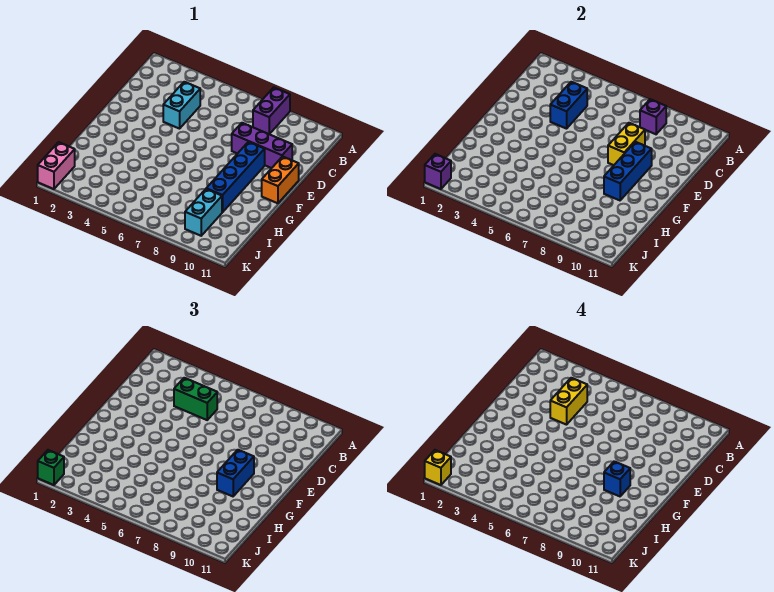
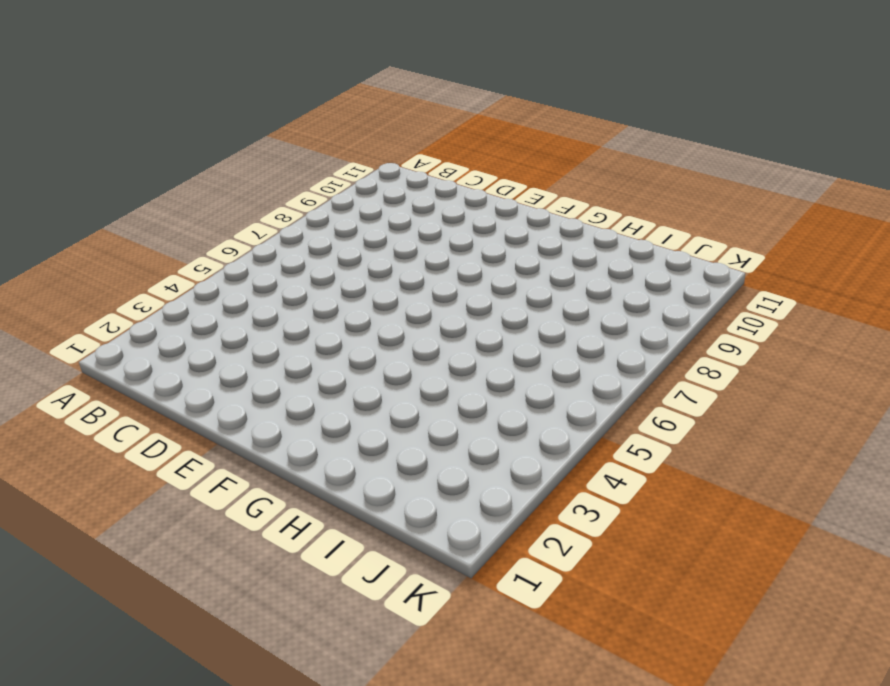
none -> purple brick A8:B8 level 1
none -> cyan brick C4:D4 level 1
none -> purple brick D8:D10 level 1

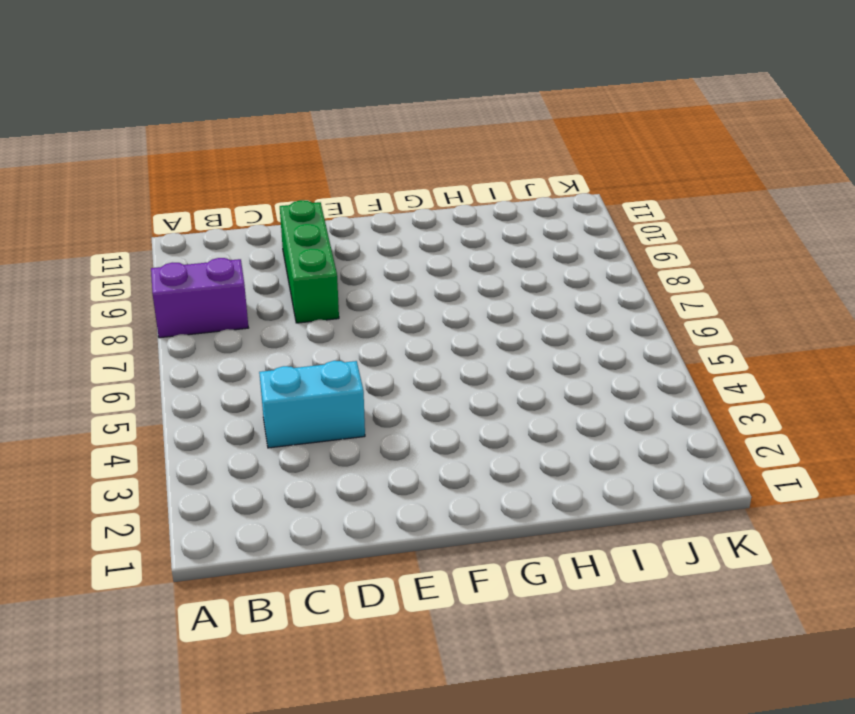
green brick D8:D10 level 1 -> purple brick D8:D10 level 1
none -> blue brick E9:H9 level 1
none -> orange brick E11:F11 level 1
none -> cyan brick I9:J9 level 1

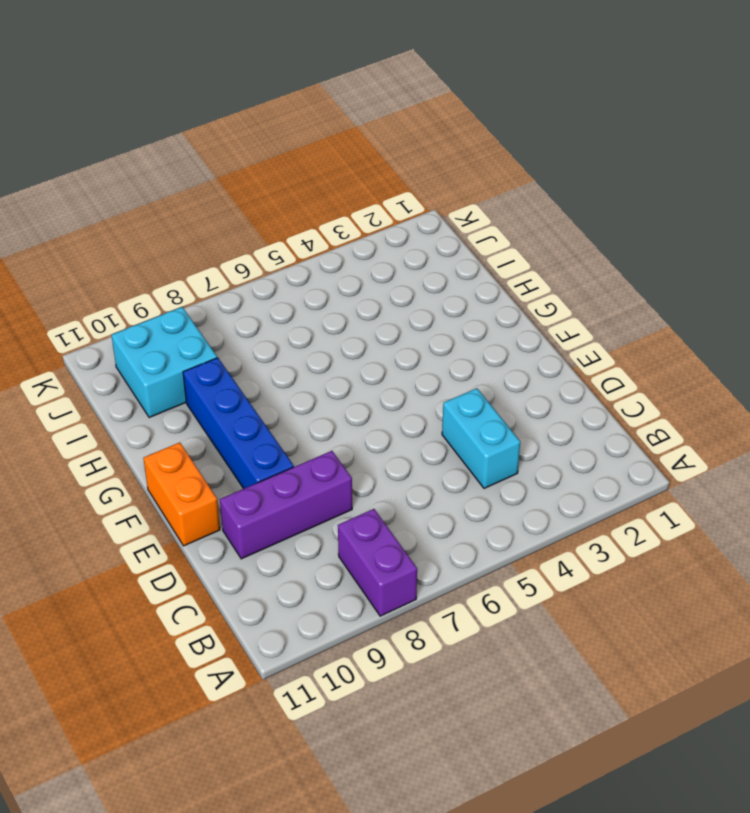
cyan brick I9:J10 level 1 -> cyan brick I9:J9 level 1
none -> pink brick J1:K1 level 1
none -> purple brick B8 level 2
none -> blue brick C4:D4 level 2

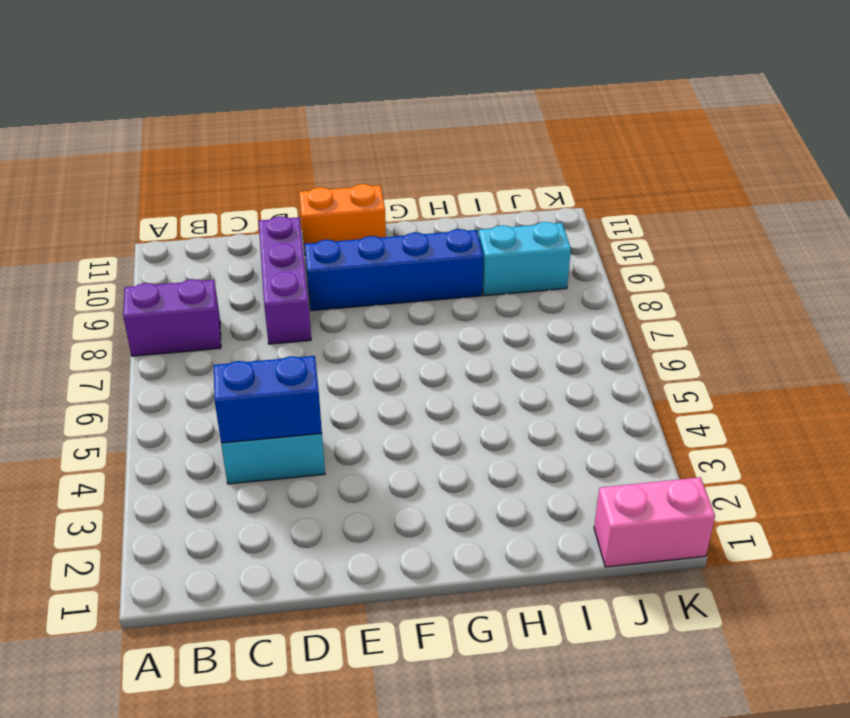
none -> purple brick B8 level 2
none -> yellow brick D8:E8 level 2
none -> blue brick E9:G9 level 2

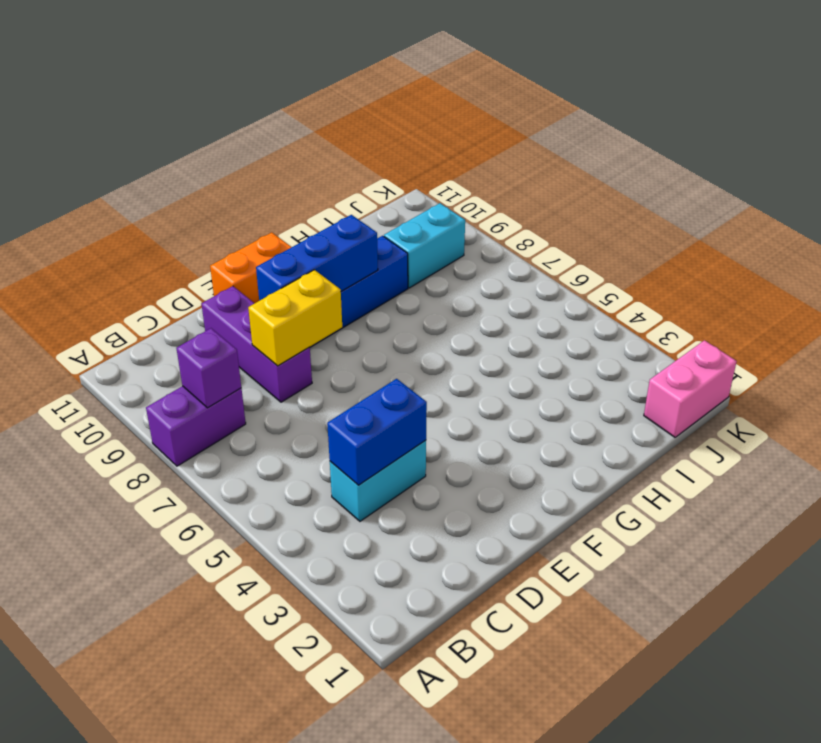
none -> purple brick K1 level 2
none -> green brick C4:C5 level 3
none -> blue brick F9:G9 level 3

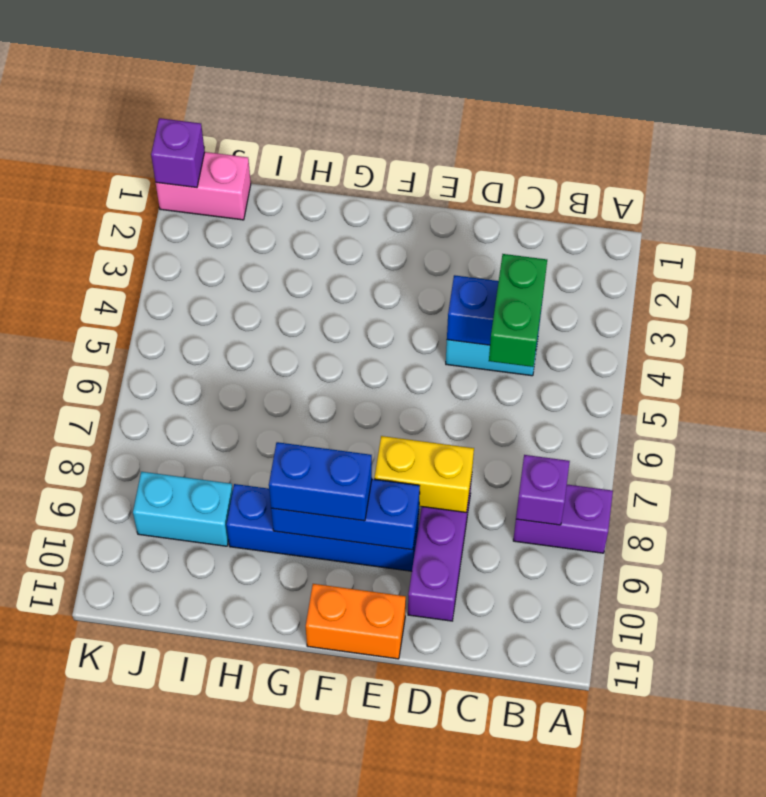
none -> green brick K1 level 3
none -> yellow brick C4:D4 level 4
none -> blue brick G9 level 4

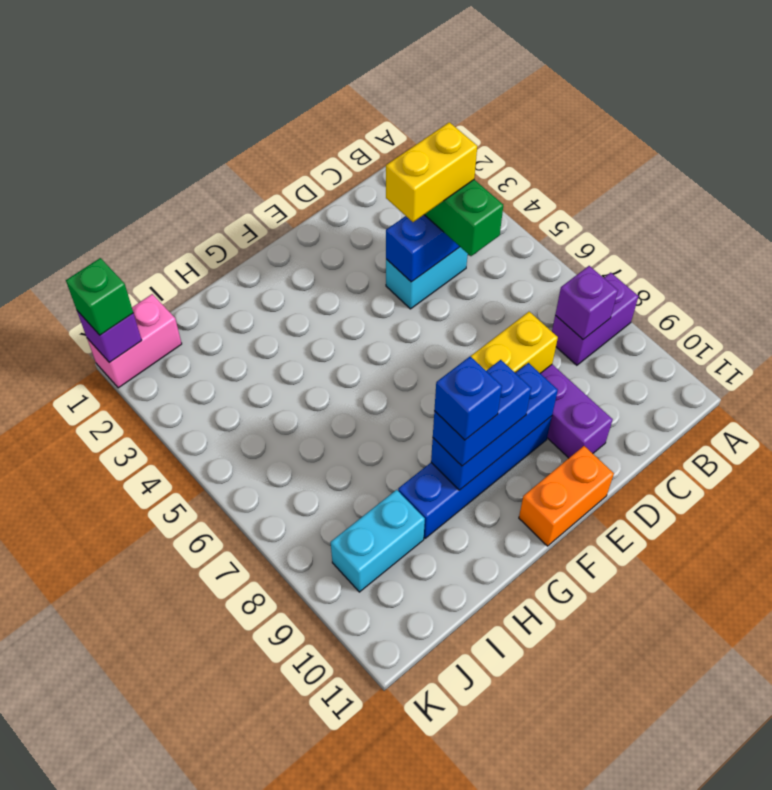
none -> yellow brick K1 level 4

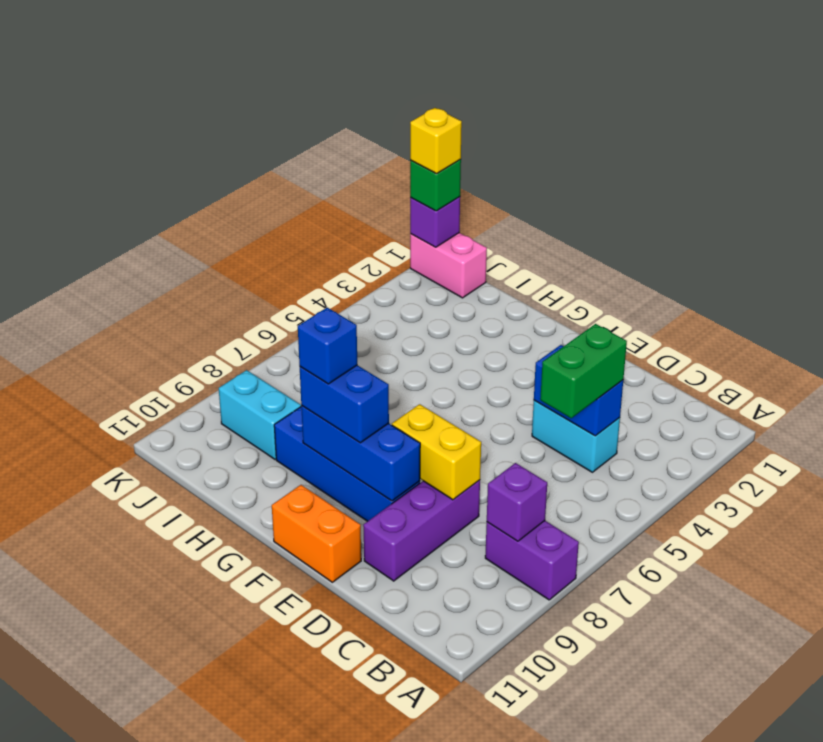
none -> yellow brick C4:D4 level 4

